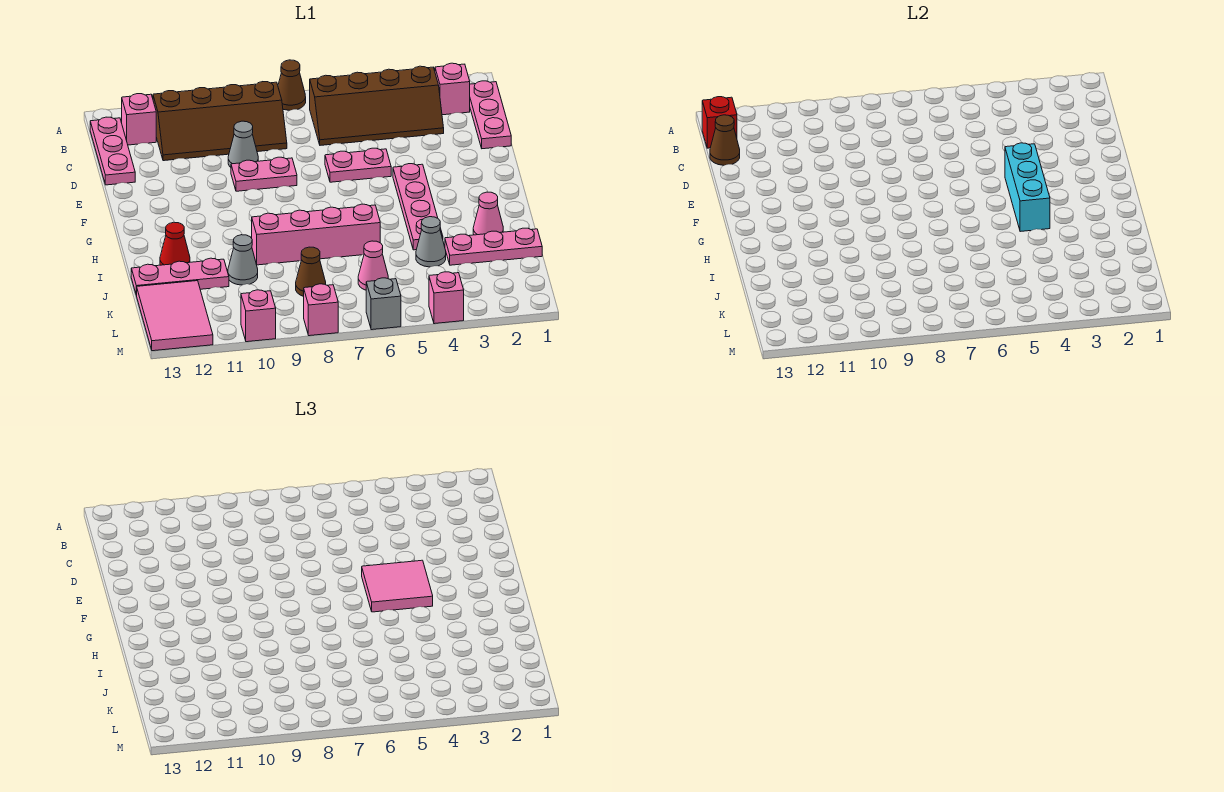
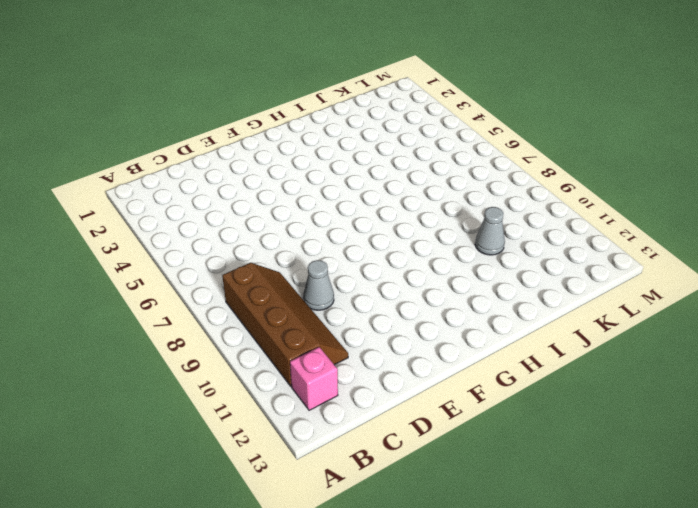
none -> brown cone A7 level 1
none -> pink plate B1:D1 level 1
none -> pink brick B2 level 1

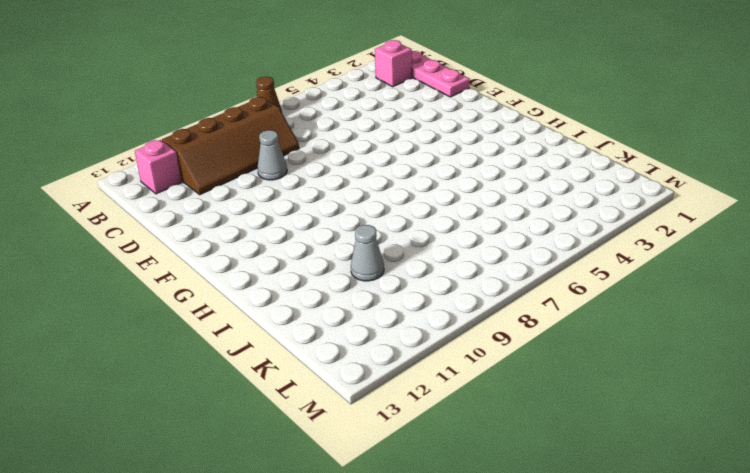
none -> brown slope B3:C6 level 1 top B
none -> pink plate B13:D13 level 1
none -> pink plate E5:E6 level 1

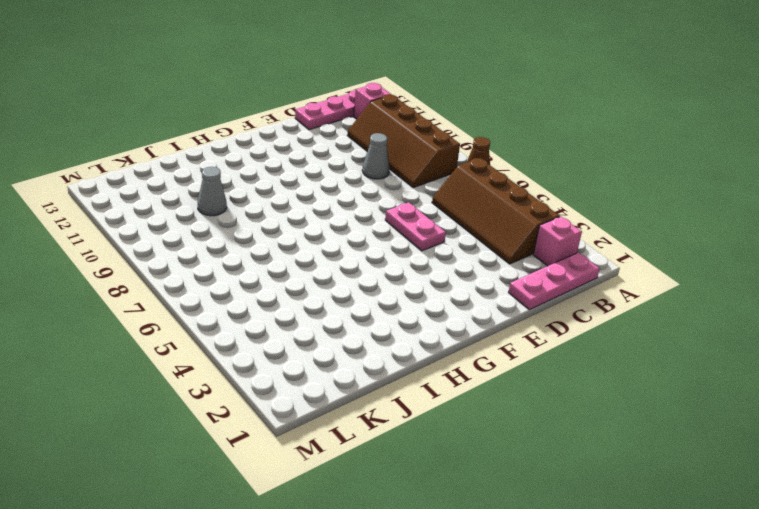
none -> pink plate E8:E9 level 1
none -> pink plate F4:I4 level 1
none -> pink cone I2 level 1

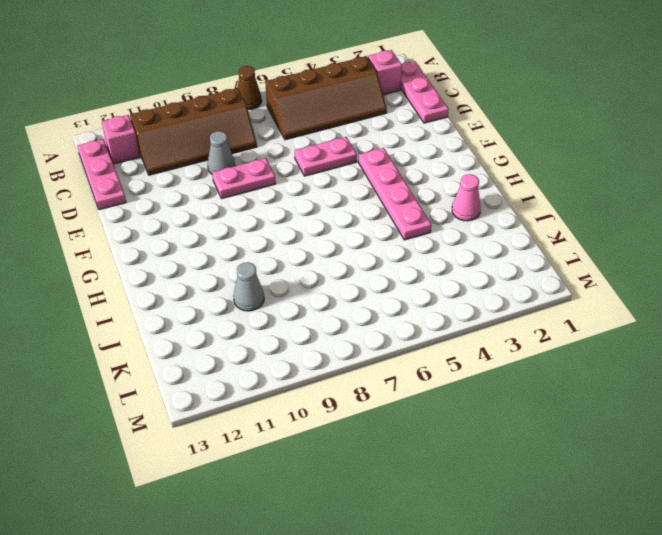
none -> pink brick I6:I9 level 1
none -> red cone I12 level 1
none -> pink plate J1:J3 level 1

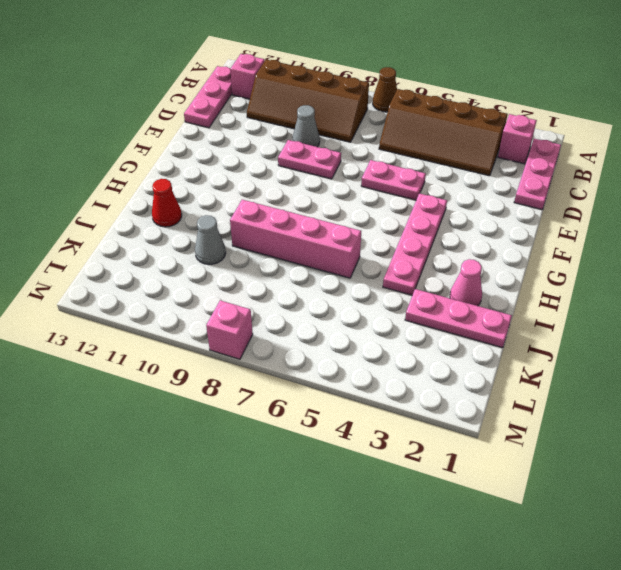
none -> grey cone J4 level 1
none -> pink plate J11:J13 level 1
none -> pink cone K6 level 1

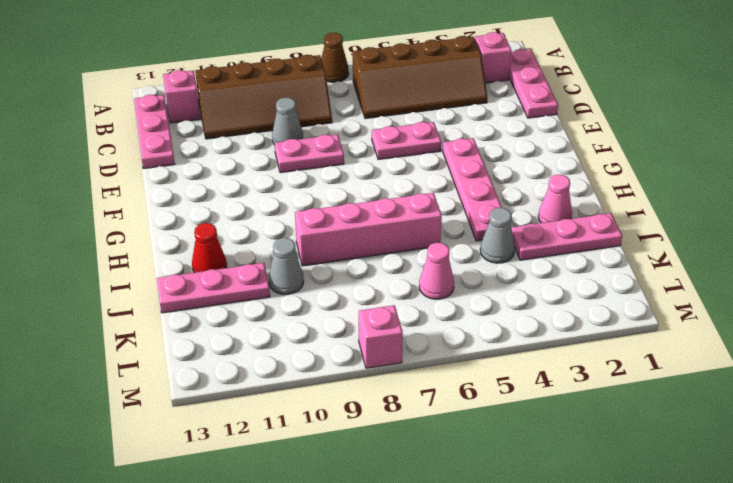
none -> brown cone K8 level 1
none -> pink tile K12:M13 level 1
none -> pink brick M4 level 1

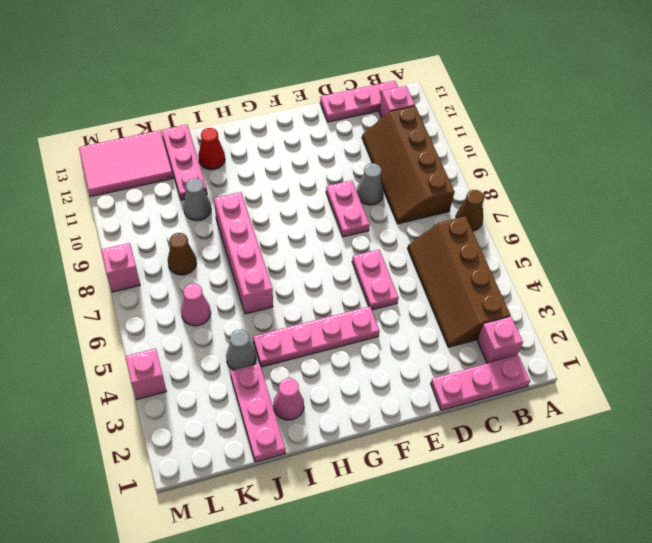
none -> grey brick M6 level 1
none -> pink brick M10 level 1
none -> red brick B13 level 2

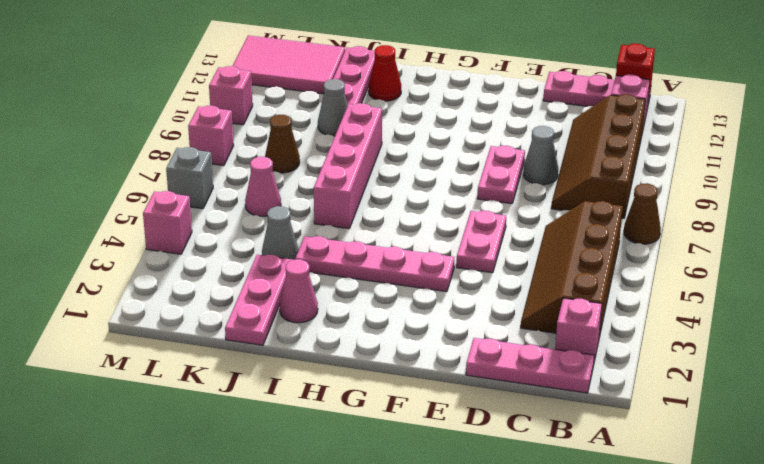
none -> brown cone C13 level 2
none -> cyan brick F4:H4 level 2
none -> pink tile F4:G5 level 3

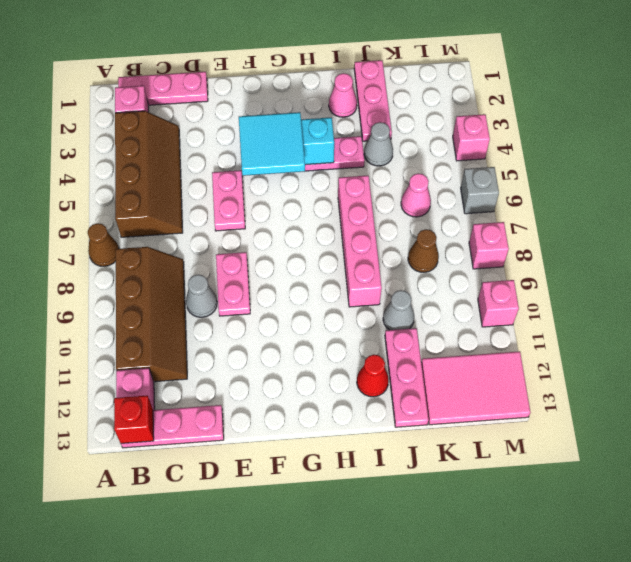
cyan tile F4:G5 level 3 -> pink tile F4:G5 level 3
none -> brown cone C13 level 2

